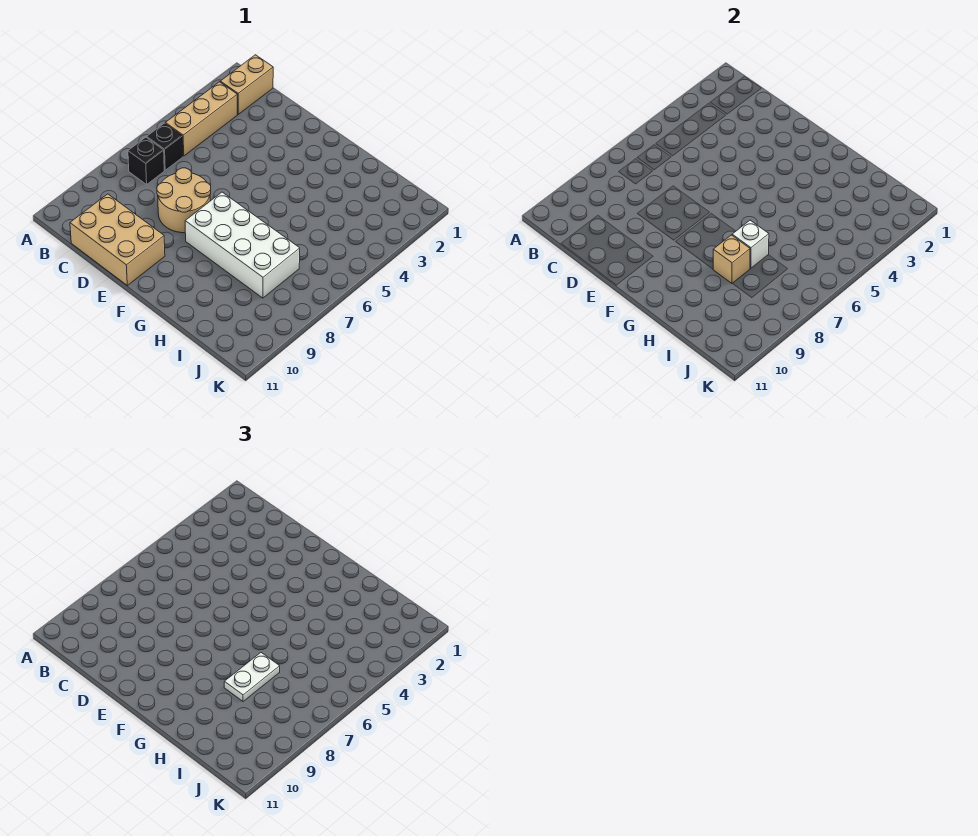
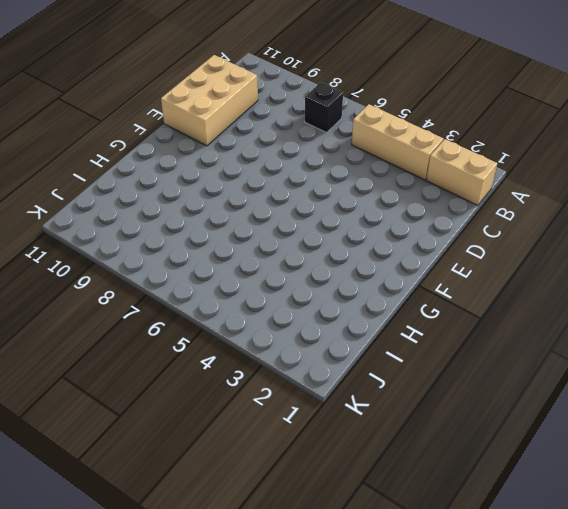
none -> black brick B6 level 1
none -> tan round brick D7:E8 level 1

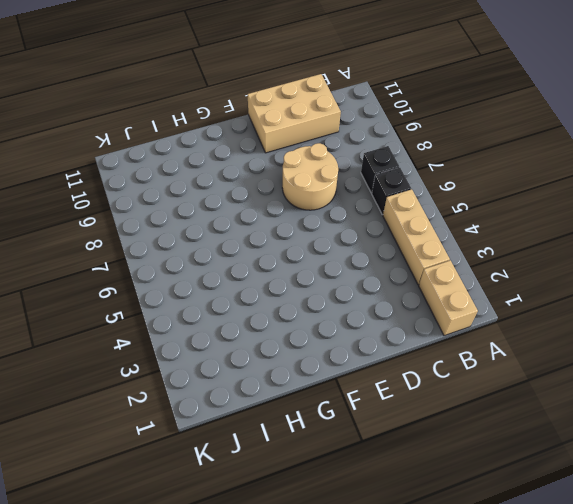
none -> white brick F7:I8 level 1
none -> white brick H7 level 2

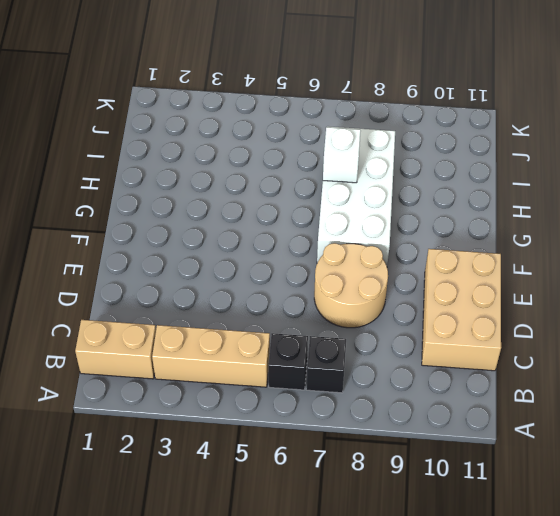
none -> tan brick H8 level 2
none -> white plate H7:H8 level 3

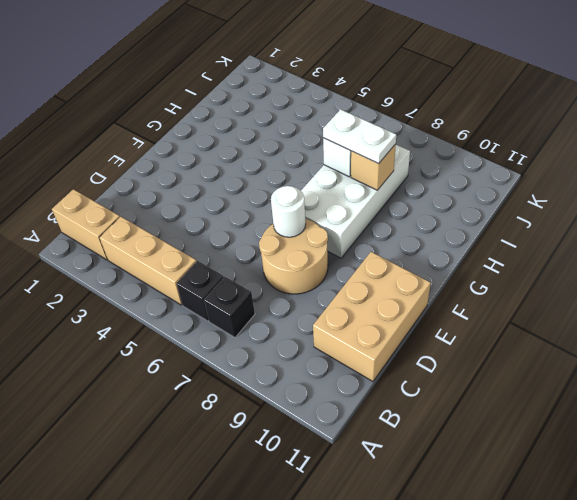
white round brick E7 level 2 -> none

